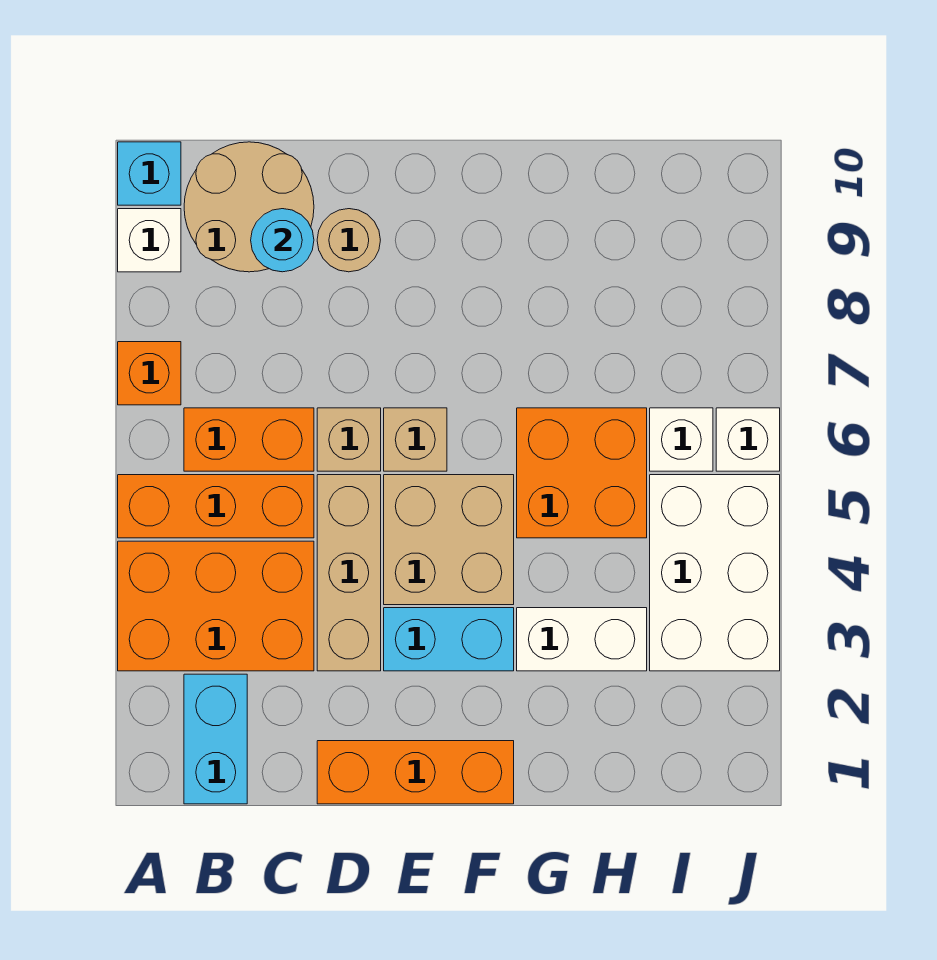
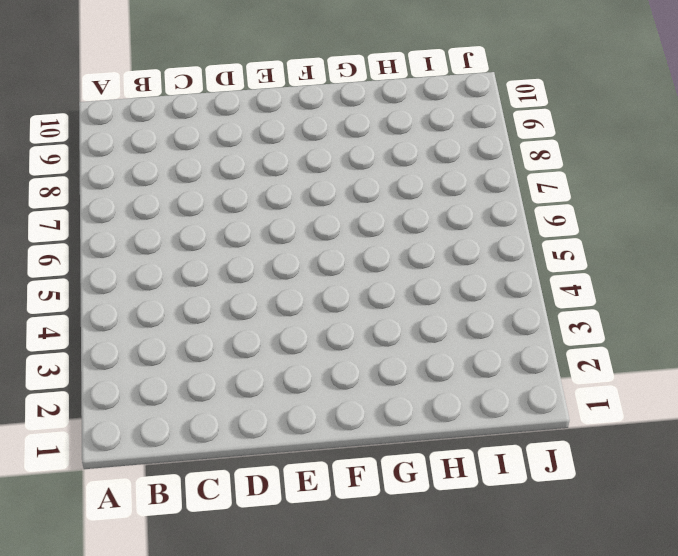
none -> orange brick A3:C4 level 1
none -> orange brick A5:C5 level 1
none -> orange brick A7 level 1

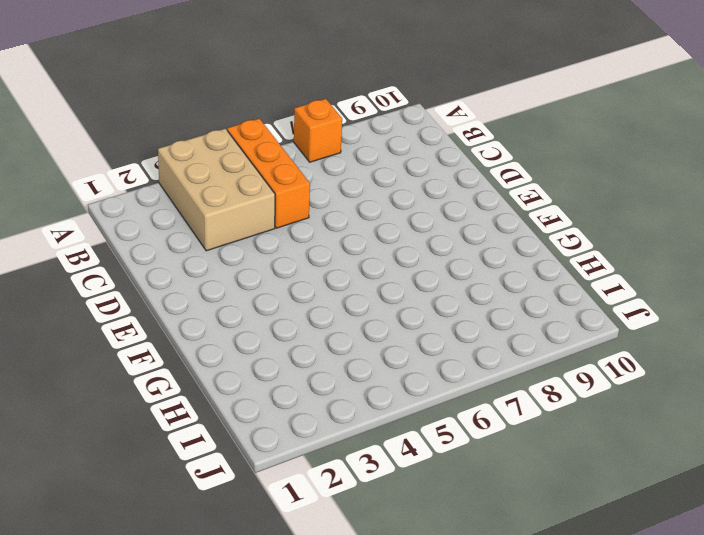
tan brick A3:C4 level 1 -> orange brick A3:C4 level 1
none -> white brick A9 level 1
none -> cyan brick A10 level 1
none -> cyan brick B1:B2 level 1

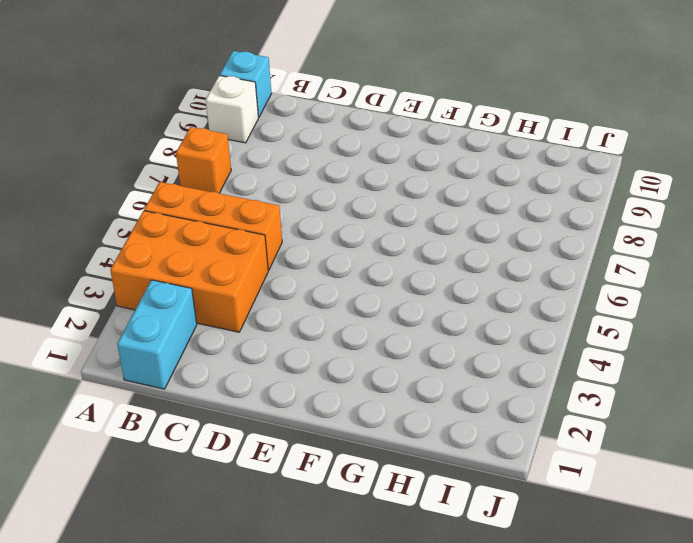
none -> orange brick B6:C6 level 1
none -> tan round brick B9:C10 level 1
none -> orange brick D1:F1 level 1

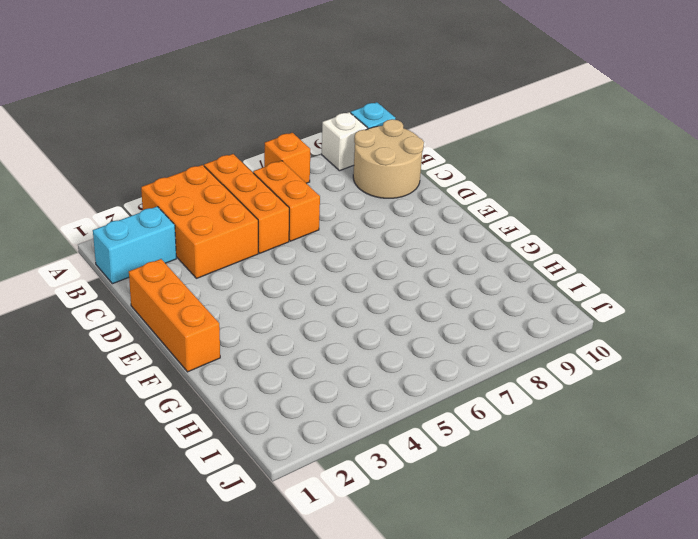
none -> tan brick D3:D5 level 1
none -> tan brick D6 level 1
none -> tan round brick D9 level 1

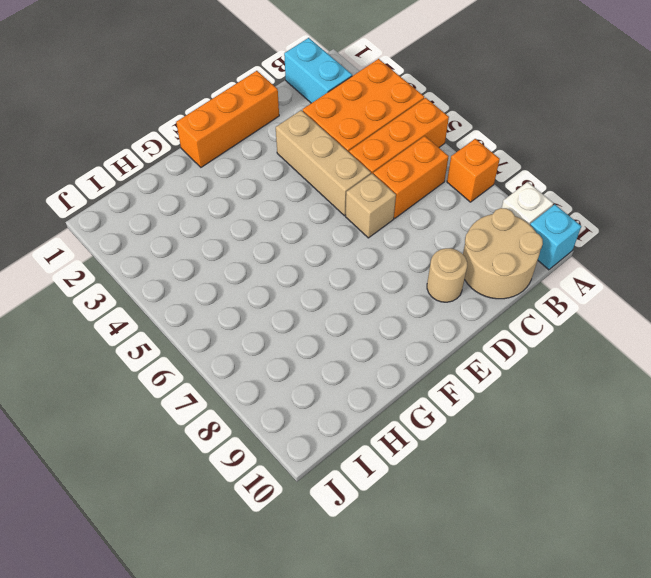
none -> cyan brick E3:F3 level 1
none -> tan brick E4:F5 level 1
none -> tan brick E6 level 1

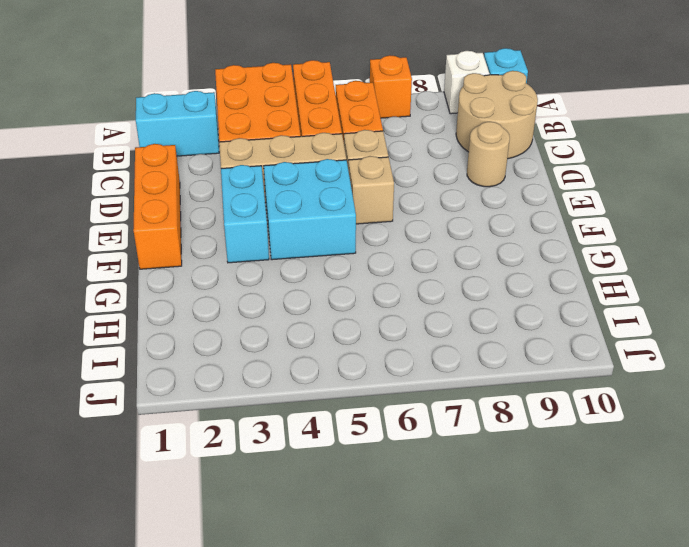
cyan brick E4:F5 level 1 -> tan brick E4:F5 level 1
none -> white brick G3:H3 level 1
none -> orange brick G5:H6 level 1
none -> white brick I3:J5 level 1

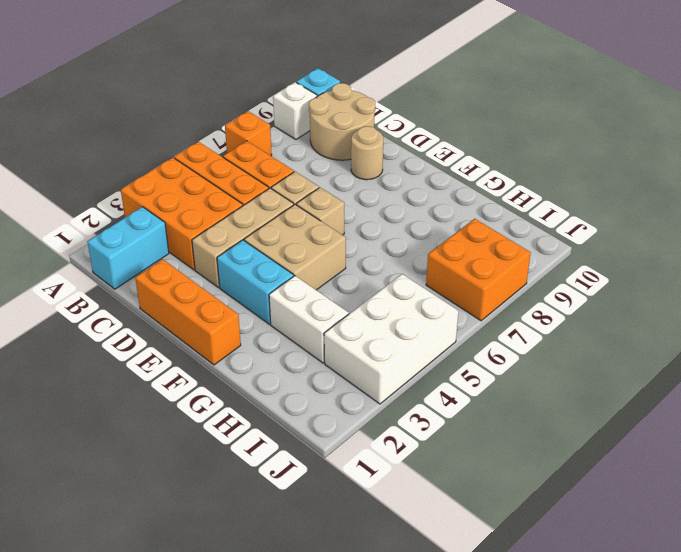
orange brick I7:J8 level 1 -> orange brick G5:H6 level 1
none -> white brick I6 level 1
none -> white brick J6 level 1
none -> cyan round brick C9 level 2

